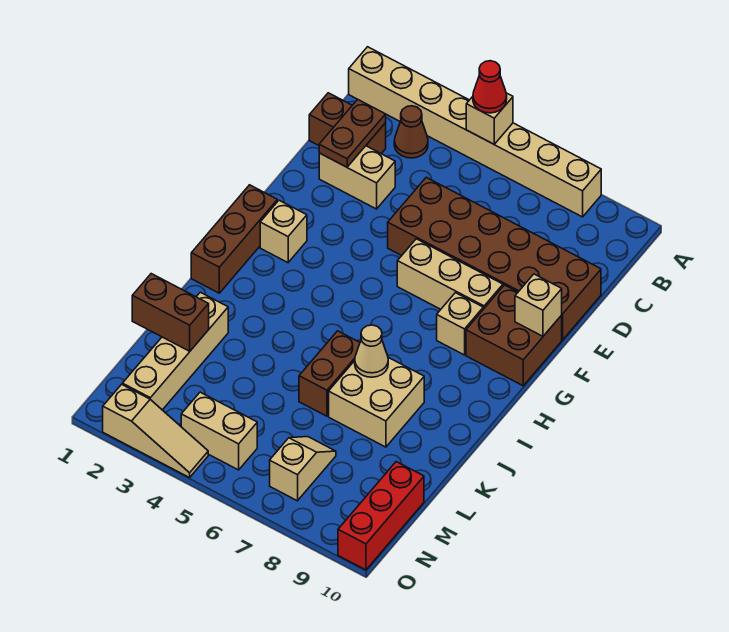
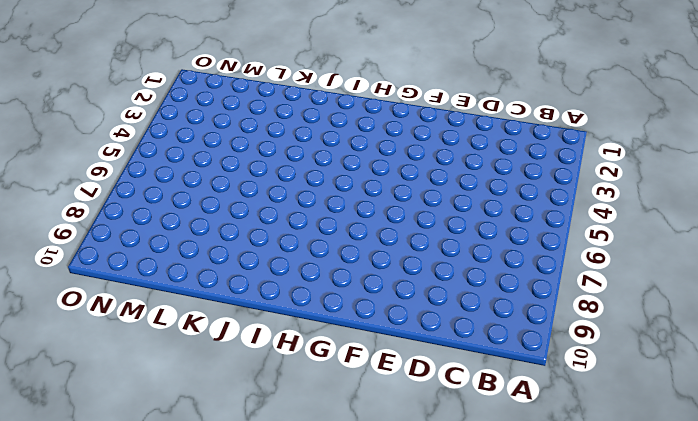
none -> tan brick A1:A8 level 1
none -> brown cone B3 level 1
none -> brown brick C1:C2 level 1

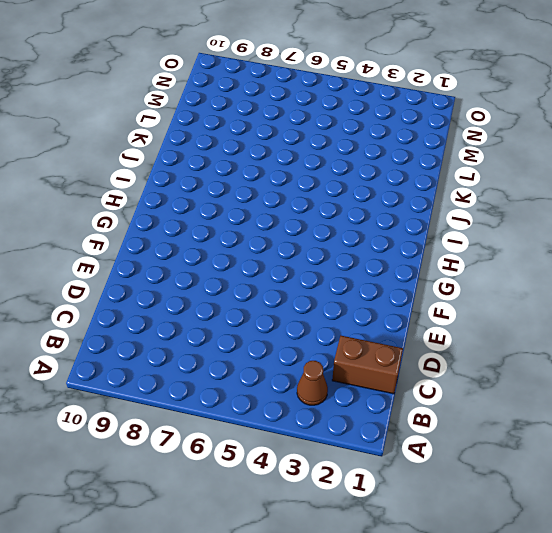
none -> tan brick A1:A8 level 1
none -> tan brick D2:D3 level 1
none -> brown brick D5:E10 level 1

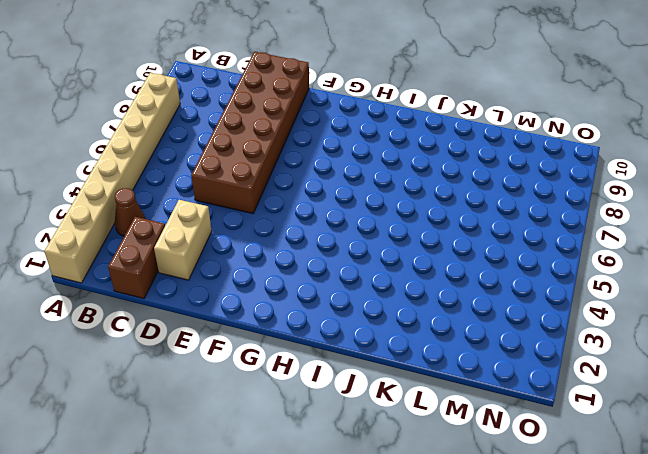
none -> tan brick F6:F8 level 1
none -> brown brick F9:G10 level 1
none -> brown brick G1:I1 level 1

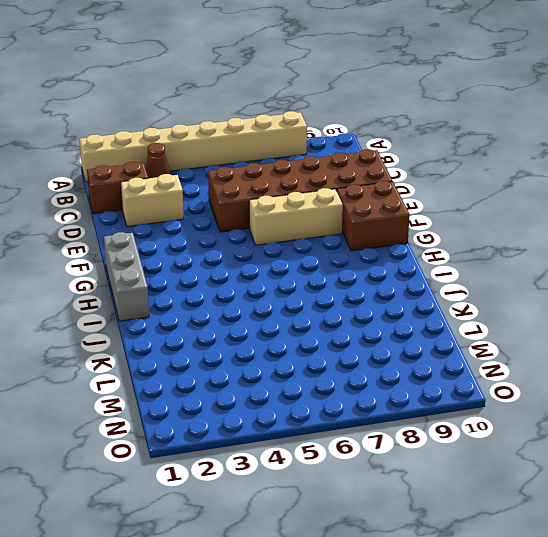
grey brick G1:I1 level 1 -> brown brick G1:I1 level 1
none -> tan brick G2 level 1
none -> tan brick G8 level 1
none -> brown brick J6:K6 level 1

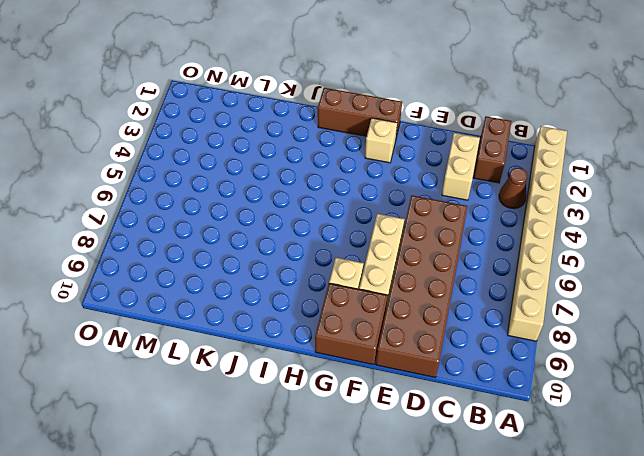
none -> brown brick J6:K6 level 1
none -> tan brick J7:K8 level 1
none -> tan brick K2:N2 level 1

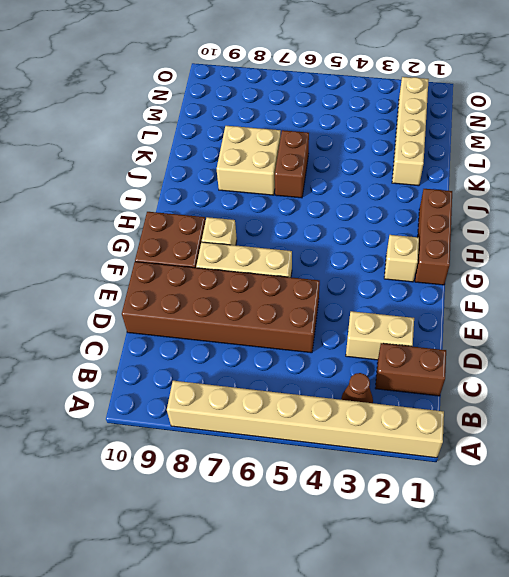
none -> tan slope M7:N7 level 1 top N
none -> red brick M10:O10 level 1
none -> tan brick N4:N5 level 1

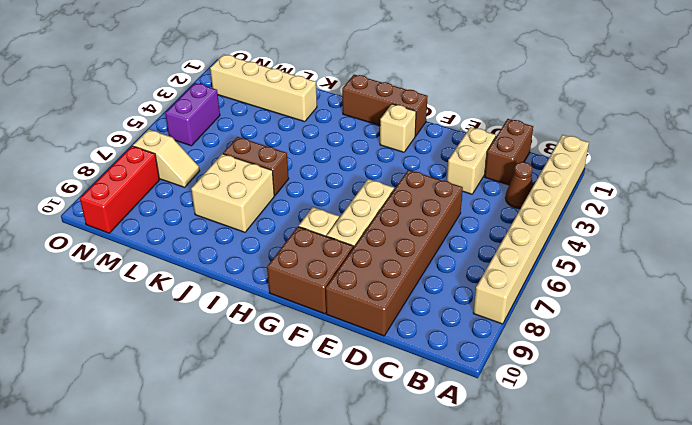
purple brick N4:N5 level 1 -> tan brick N4:N5 level 1
red brick N8:N10 level 1 -> red brick M10:O10 level 1
none -> tan slope O2:O4 level 1 top 2
none -> tan brick A5 level 2
none -> brown plate C2:D2 level 2

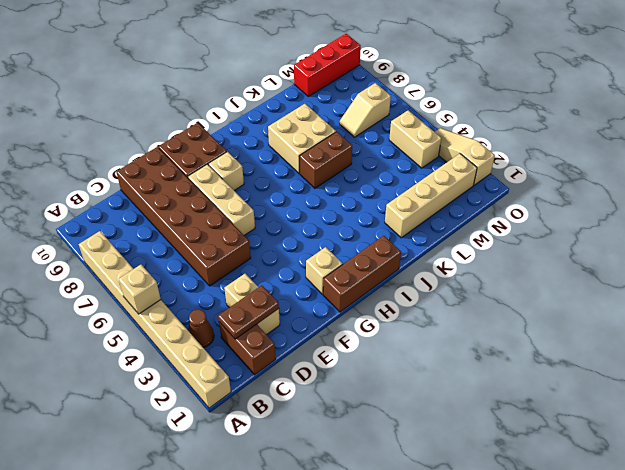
none -> tan brick F10 level 2
none -> tan cone J7 level 2
none -> brown brick L1:L2 level 2

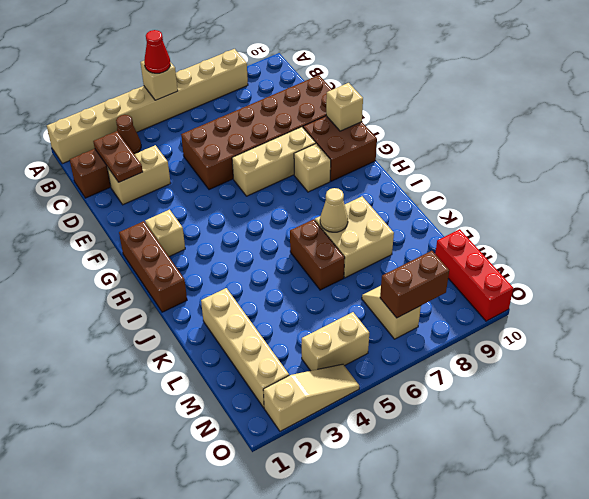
brown brick N7:N8 level 2 -> brown brick L1:L2 level 2

